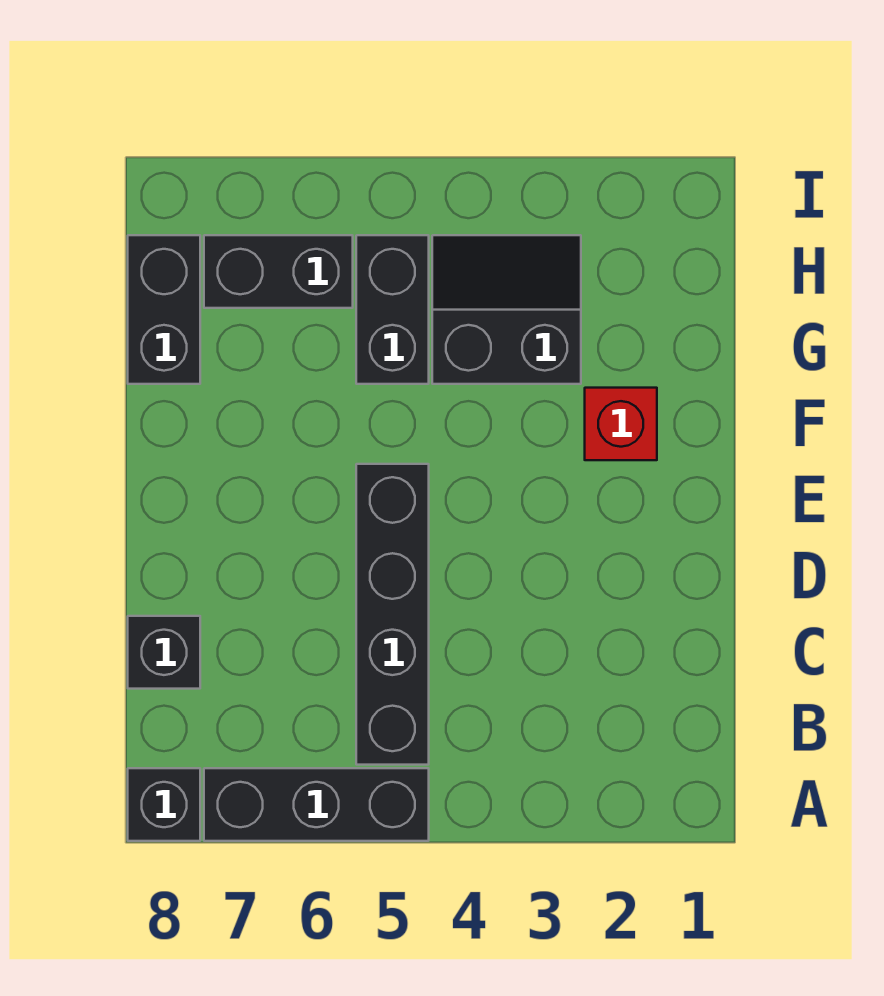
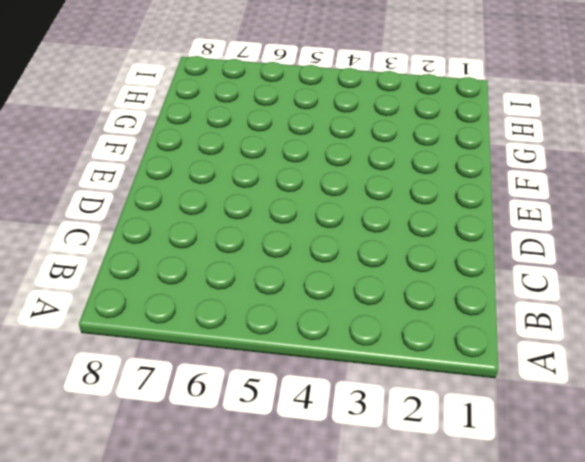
none -> black brick A5:A7 level 1
none -> black brick A8 level 1

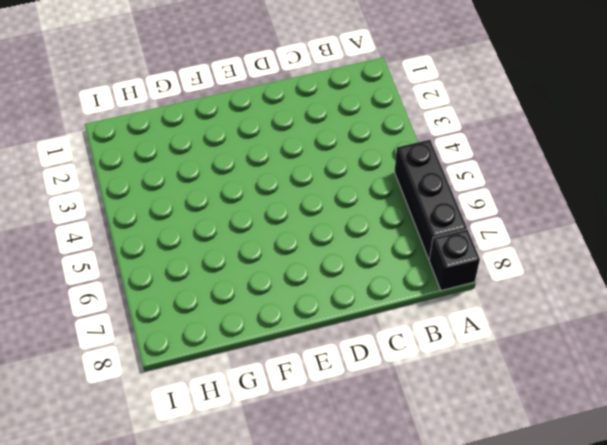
none -> black brick B5:E5 level 1
none -> black brick C8 level 1

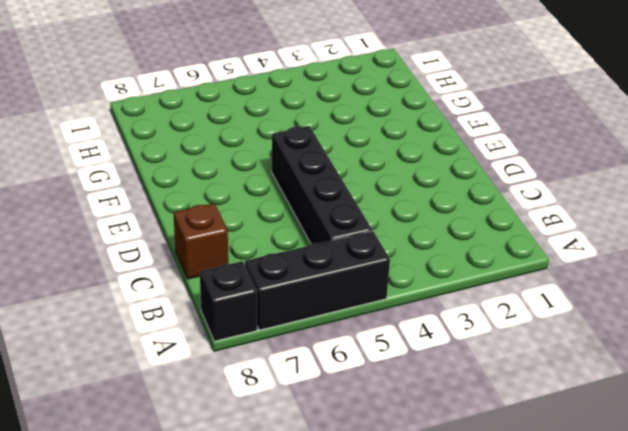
brown brick C8 level 1 -> black brick C8 level 1
none -> red brick F2 level 1
none -> black slope G3:H4 level 1 top G

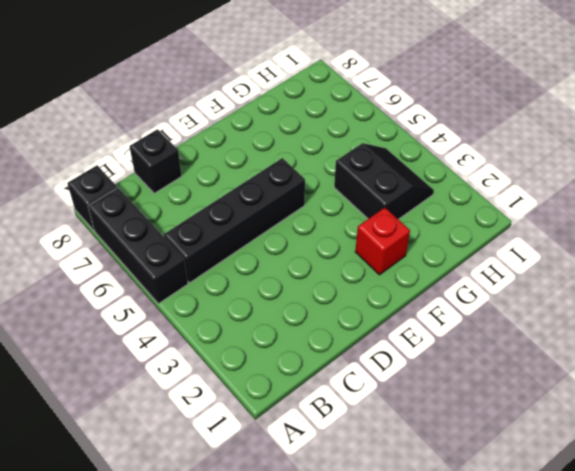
none -> black brick G5:H5 level 1
none -> black brick G8:H8 level 1

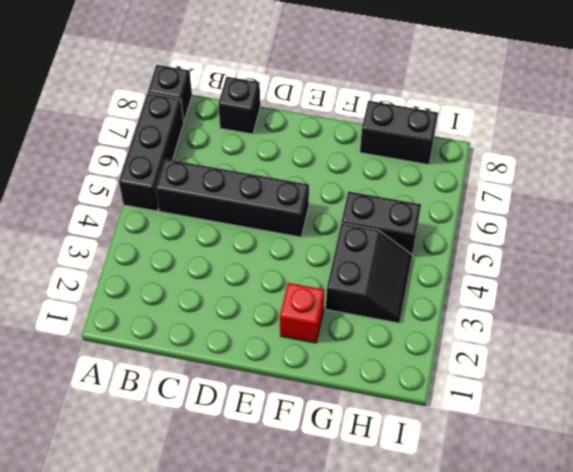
none -> black brick H6:H7 level 1

